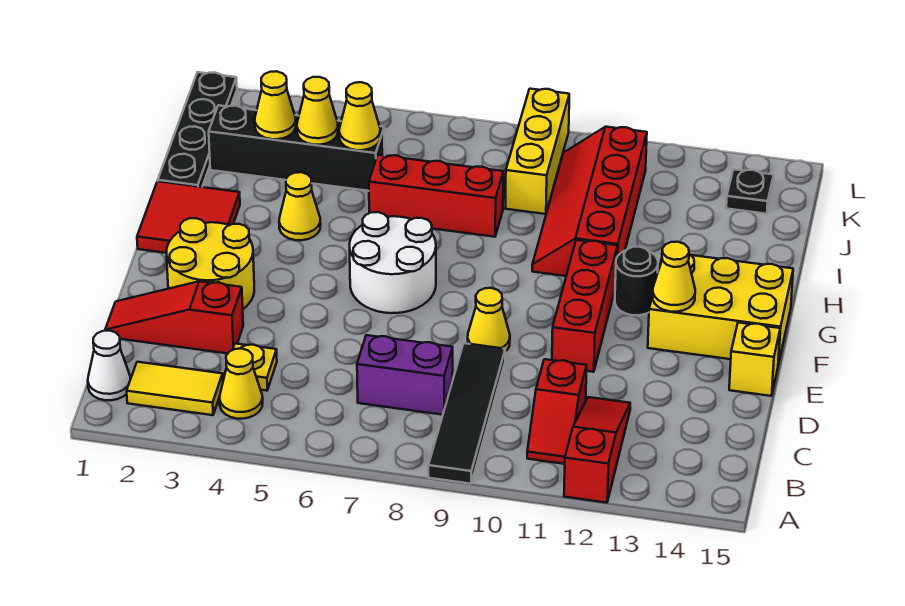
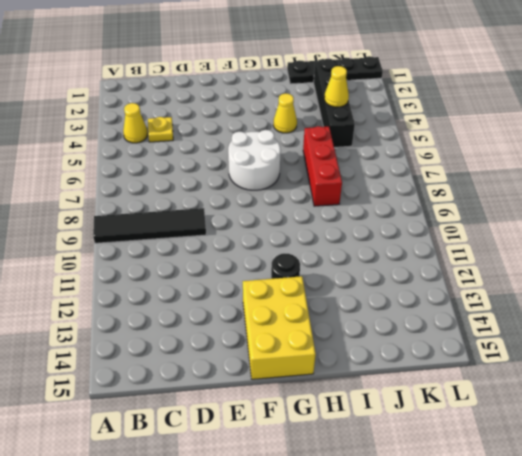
none -> red slope A12:C12 level 1 top A
none -> white cone B1 level 1
none -> yellow tile B2:B3 level 1

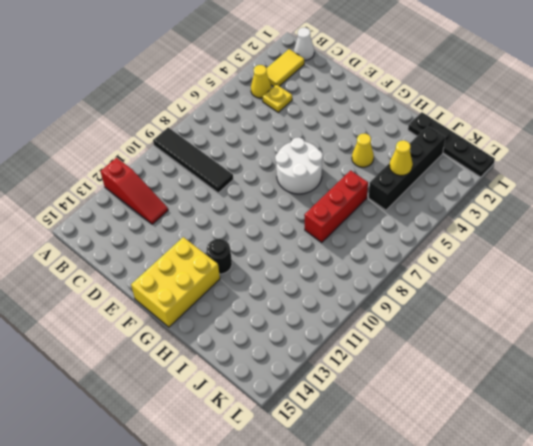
none -> red slope B11:C11 level 1 top C
none -> purple brick C7:C8 level 1
none -> red slope D1:D3 level 1 top 3

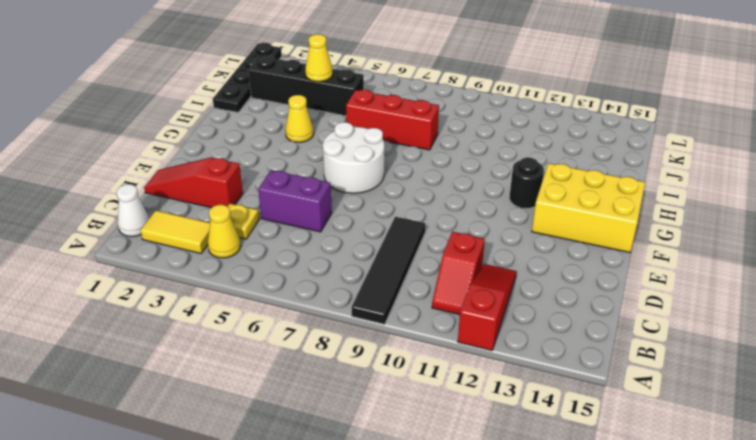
purple brick D5:D6 level 1 -> purple brick C7:C8 level 1
none -> yellow round brick E2:F3 level 1
none -> yellow cone E9 level 1
none -> red brick E11:G11 level 1

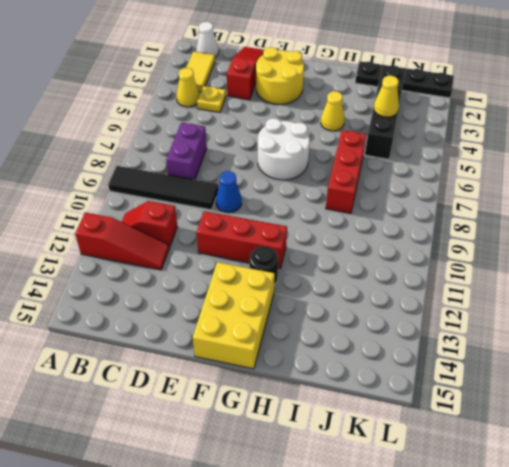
blue cone E9 level 1 -> yellow cone E9 level 1
none -> yellow brick E15 level 1
none -> red tile G1:H2 level 1
none -> red slope H10:K11 level 1 top 11

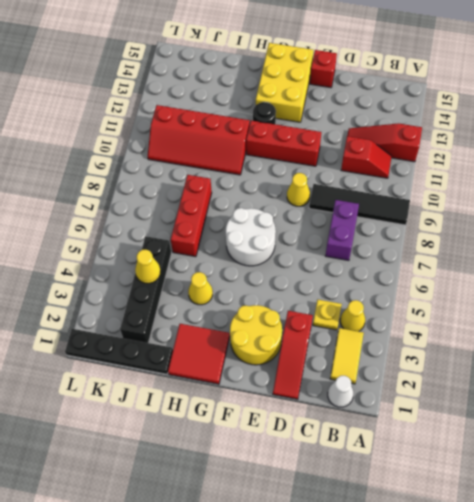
red brick E15 level 1 -> yellow brick E15 level 1
none -> yellow brick J9:L9 level 1
none -> black plate K14 level 1
none -> yellow cone F13 level 2

